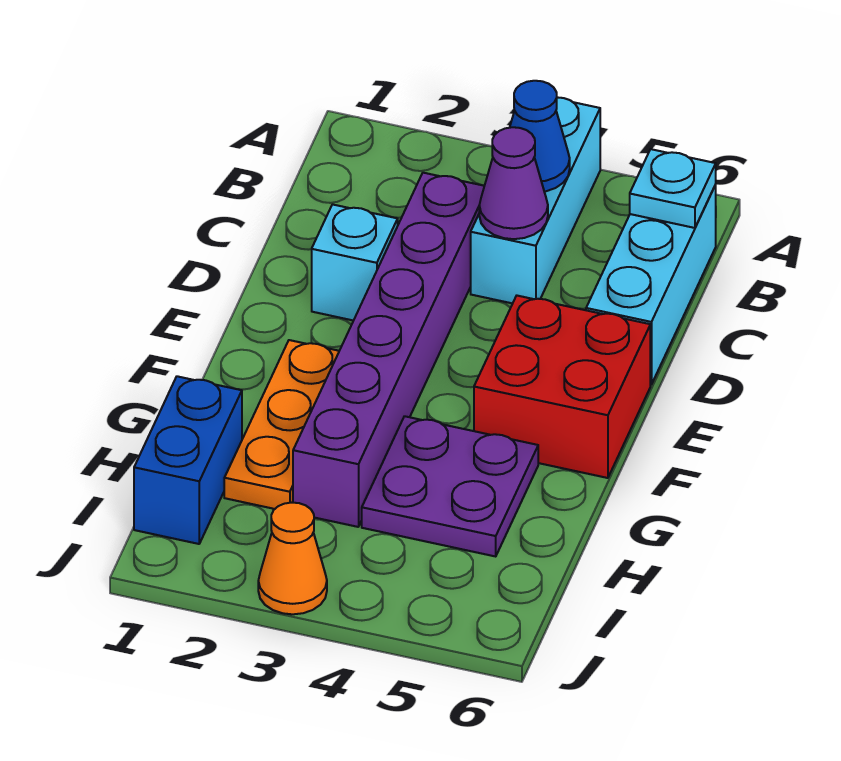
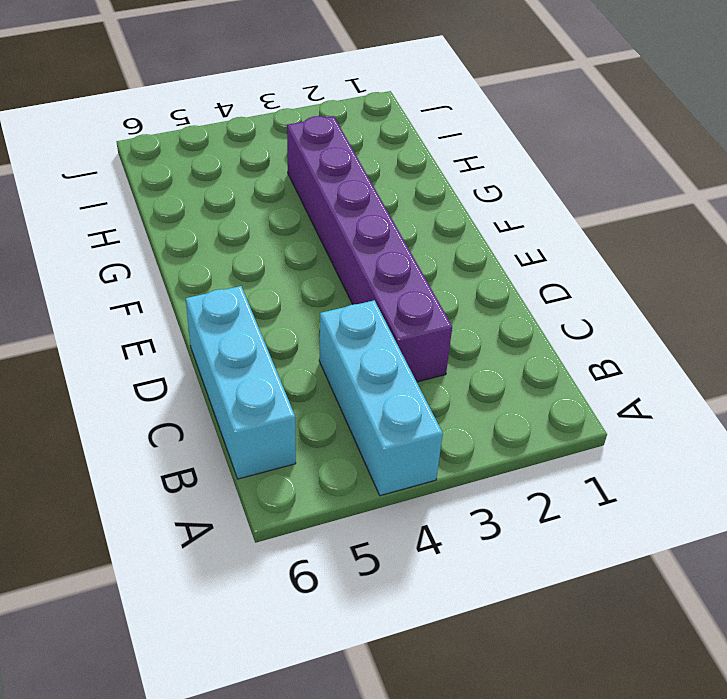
none -> cyan brick D2 level 1
none -> red brick E5:F6 level 1
none -> orange plate F2:H2 level 1

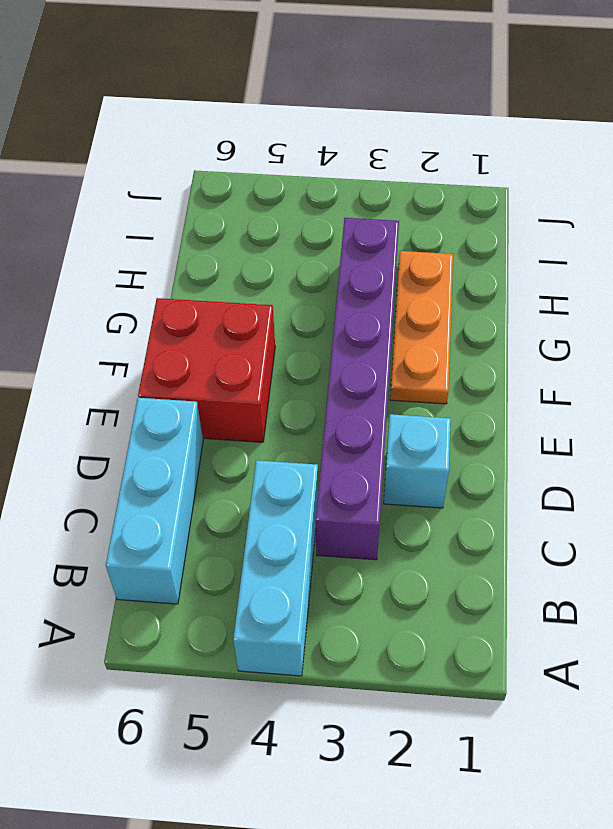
none -> purple plate G4:H5 level 1
none -> blue brick H1:I1 level 1
none -> orange cone J3 level 1

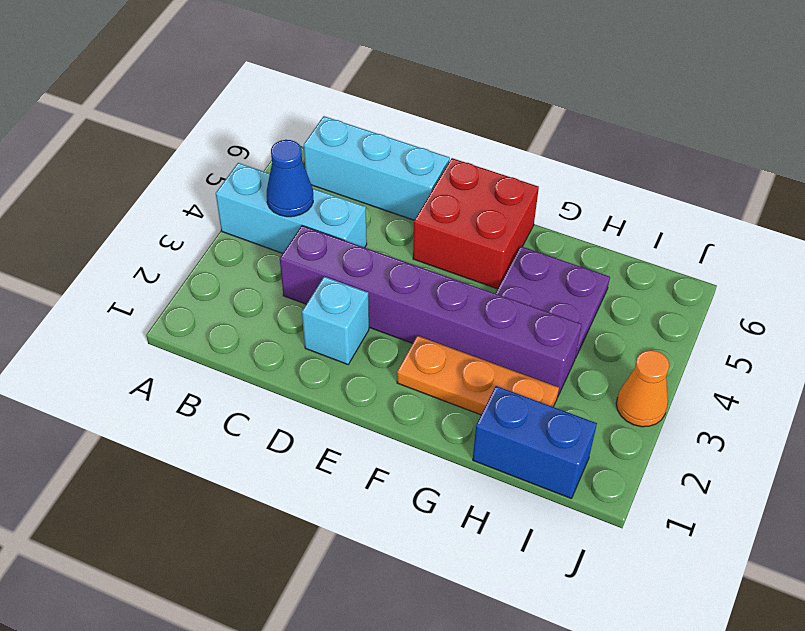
none -> cyan plate B6 level 2
none -> purple cone C4 level 2

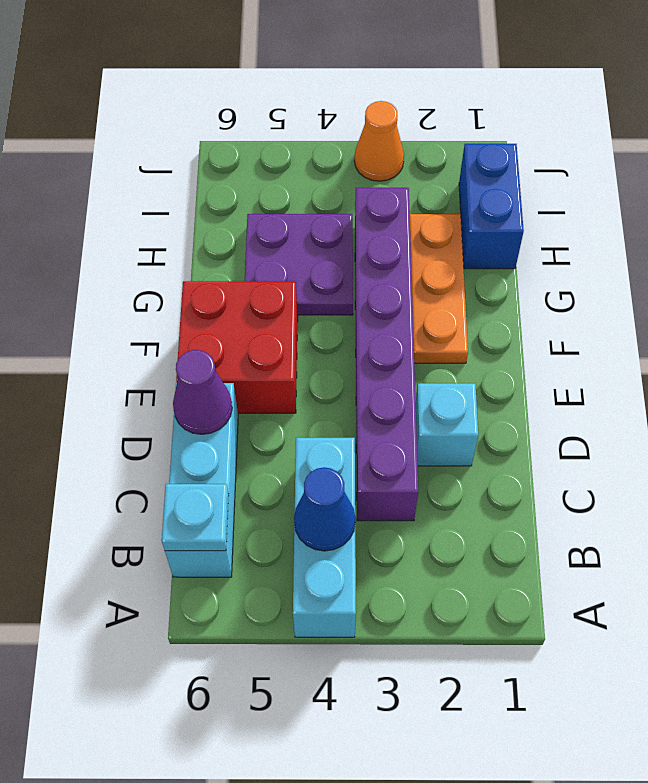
purple cone D6 level 2 -> purple cone C4 level 2

